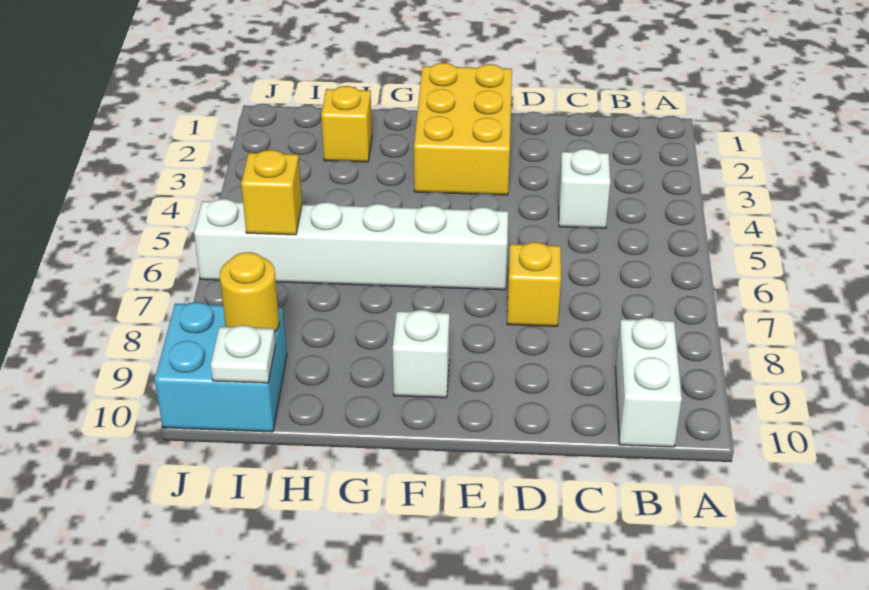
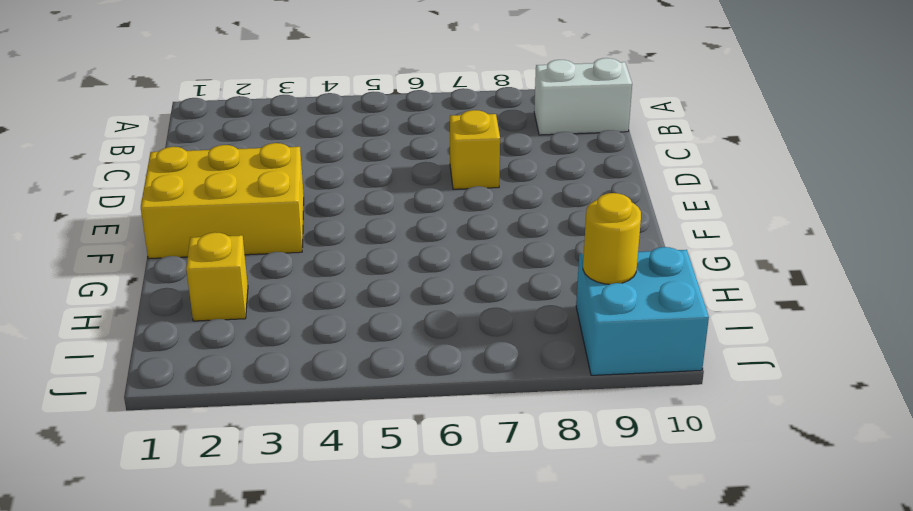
none -> white brick C4 level 1
none -> white brick E6:J6 level 1

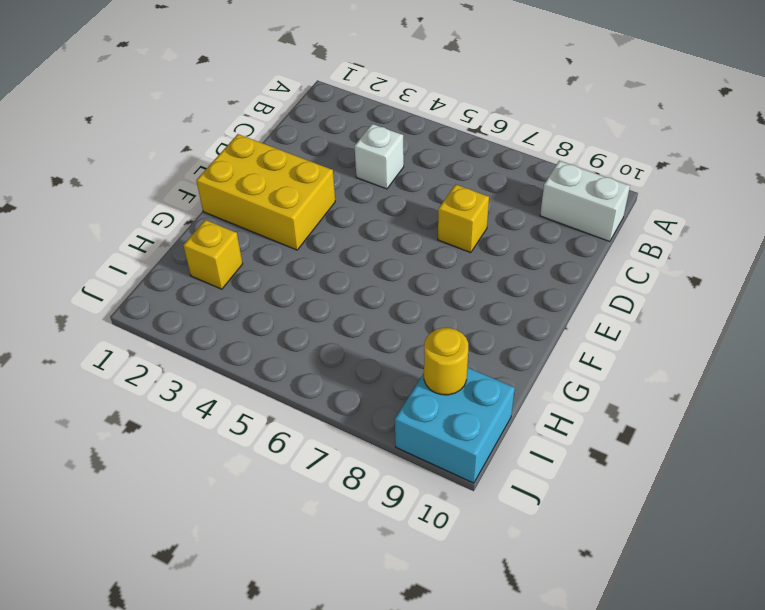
none -> white brick E6:J6 level 1
none -> white brick F9 level 1

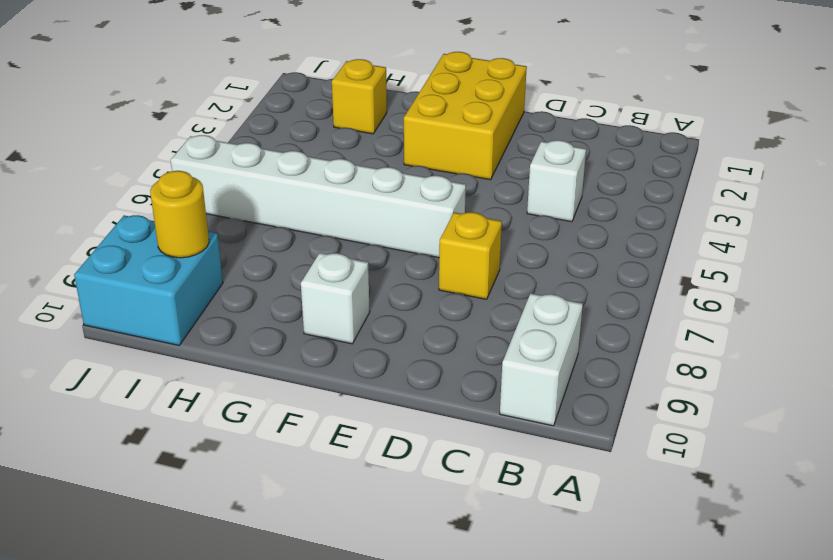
none -> yellow brick I6 level 2
none -> white plate I10 level 2

